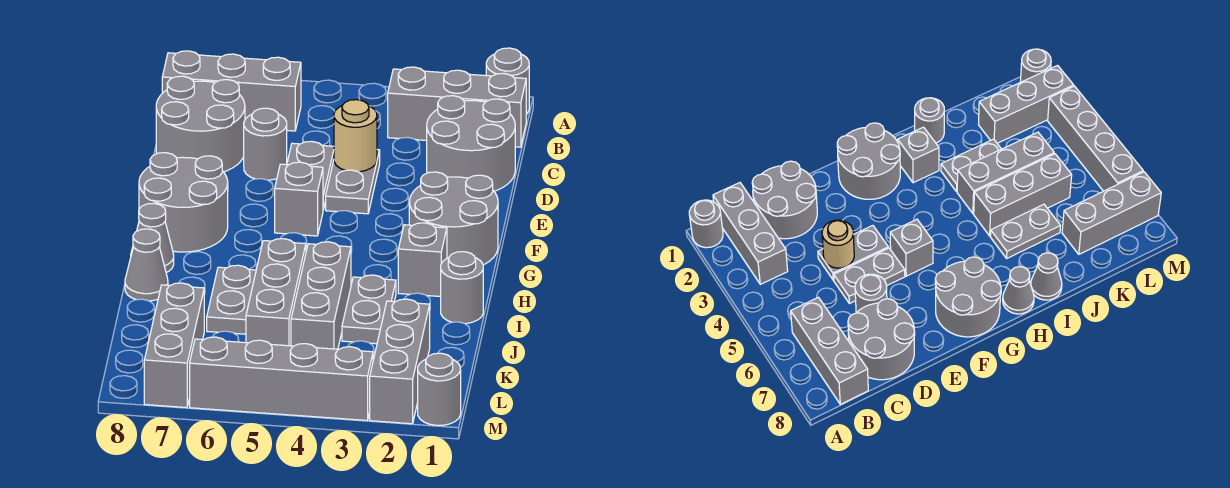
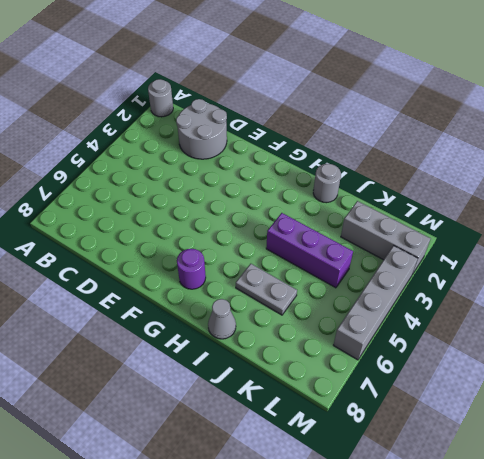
purple round brick G7 level 1 -> grey round brick F7:G8 level 1
purple brick I4:K4 level 1 -> grey brick I4:K4 level 1
none -> grey brick B1:B3 level 1
none -> grey brick B6:B8 level 1
none -> grey round brick C7:D8 level 1

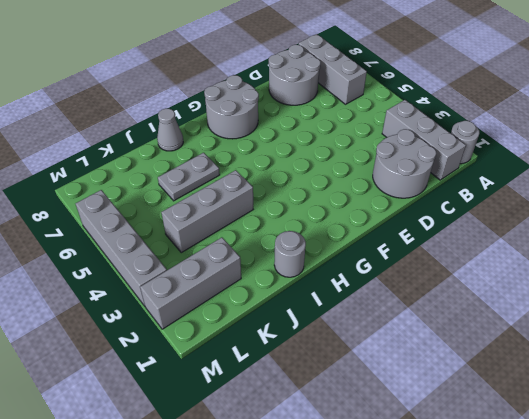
none -> grey plate D4:E4 level 1
none -> grey plate D5:E5 level 1
none -> grey round brick D6 level 1

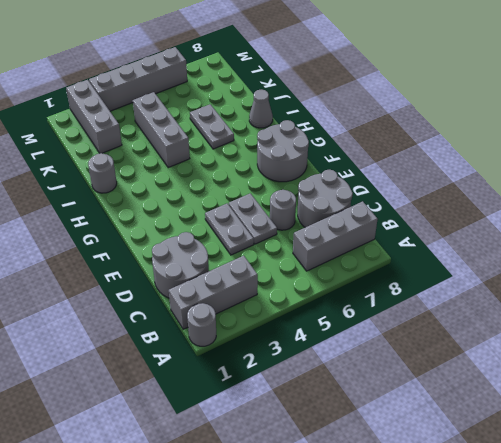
none -> grey round brick F1:G2 level 1
none -> grey brick F5 level 1
none -> grey brick H2 level 1

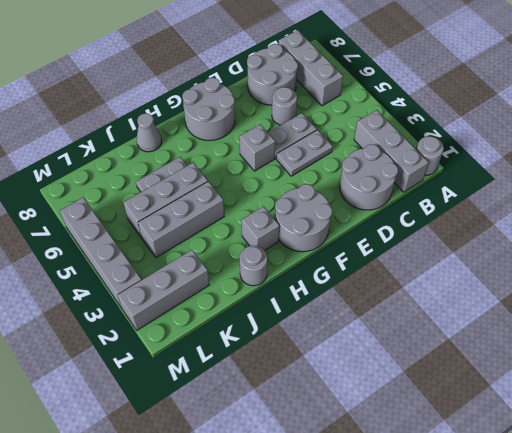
none -> grey cone H8 level 1
none -> grey plate I3:J3 level 1
none -> grey brick K7:M7 level 1

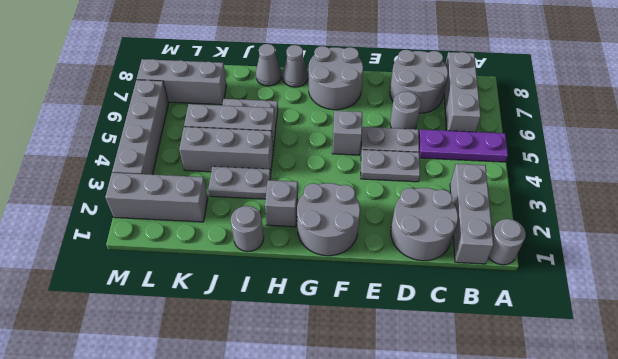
purple plate A5:C5 level 1 -> none
none -> grey round brick M1 level 1
none -> tan round brick D4 level 2

